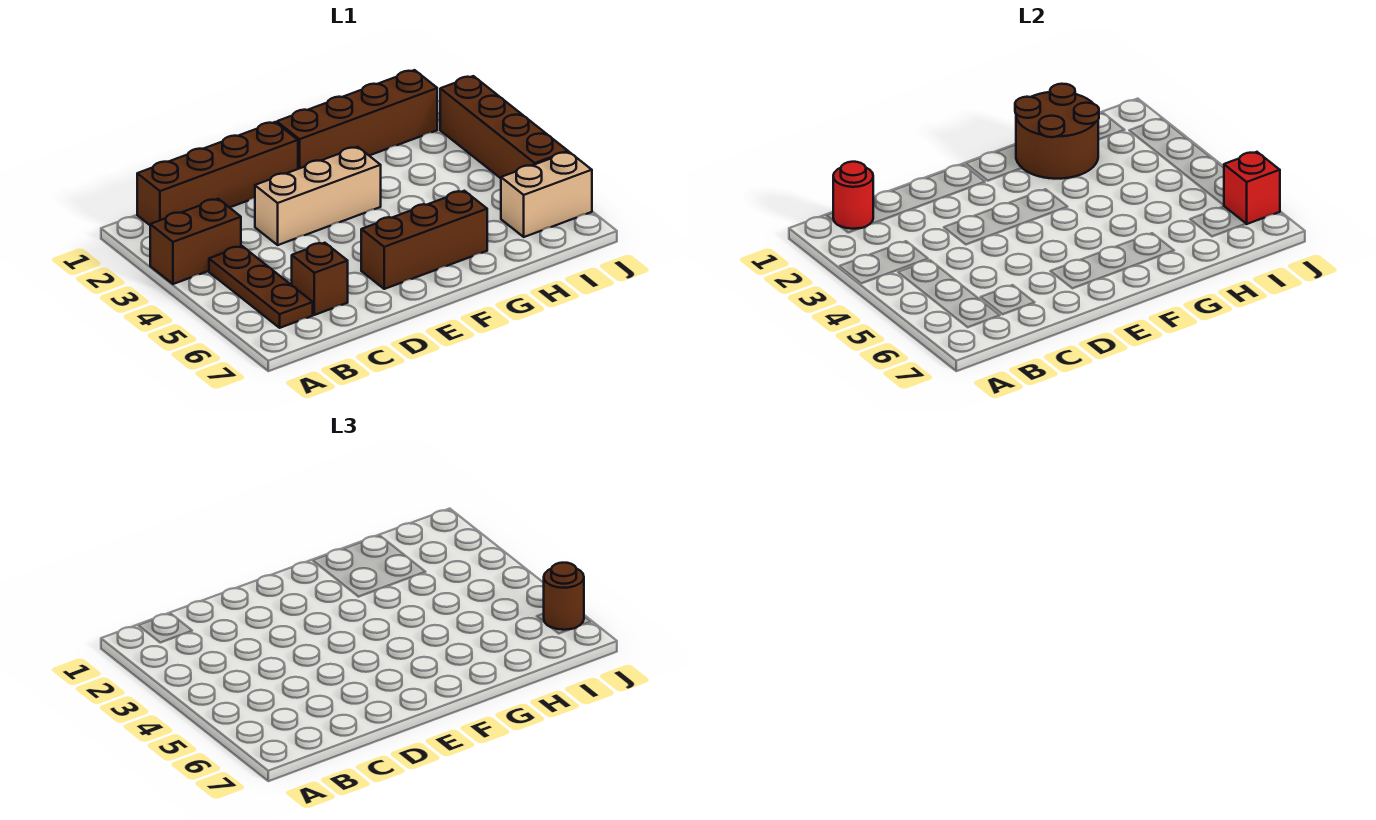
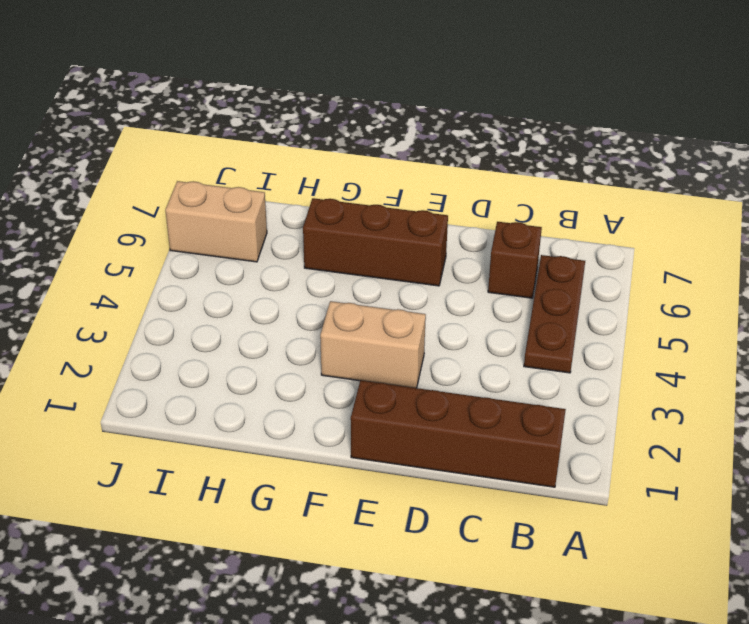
tan brick E3:F3 level 1 -> tan brick D3:F3 level 1
none -> brown brick A3:B3 level 1
none -> brown brick F1:I1 level 1
none -> brown brick J2:J5 level 1

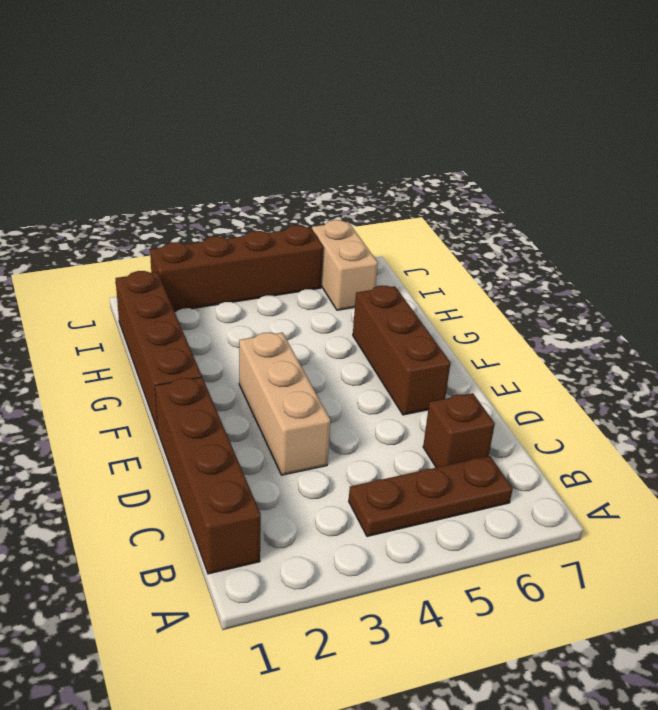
none -> brown brick A3:B3 level 1
none -> red round brick B1 level 2
none -> brown round brick G1:H2 level 2

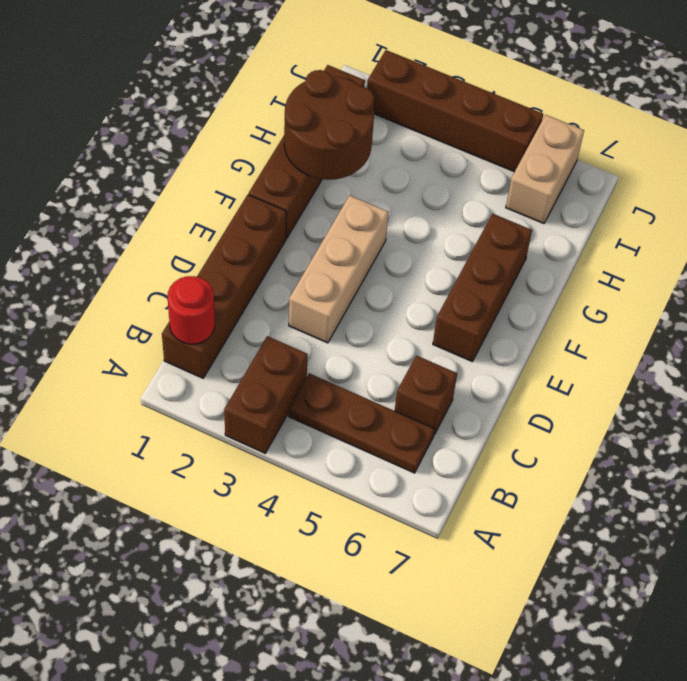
none -> red brick J6 level 2
none -> brown round brick J6 level 3

